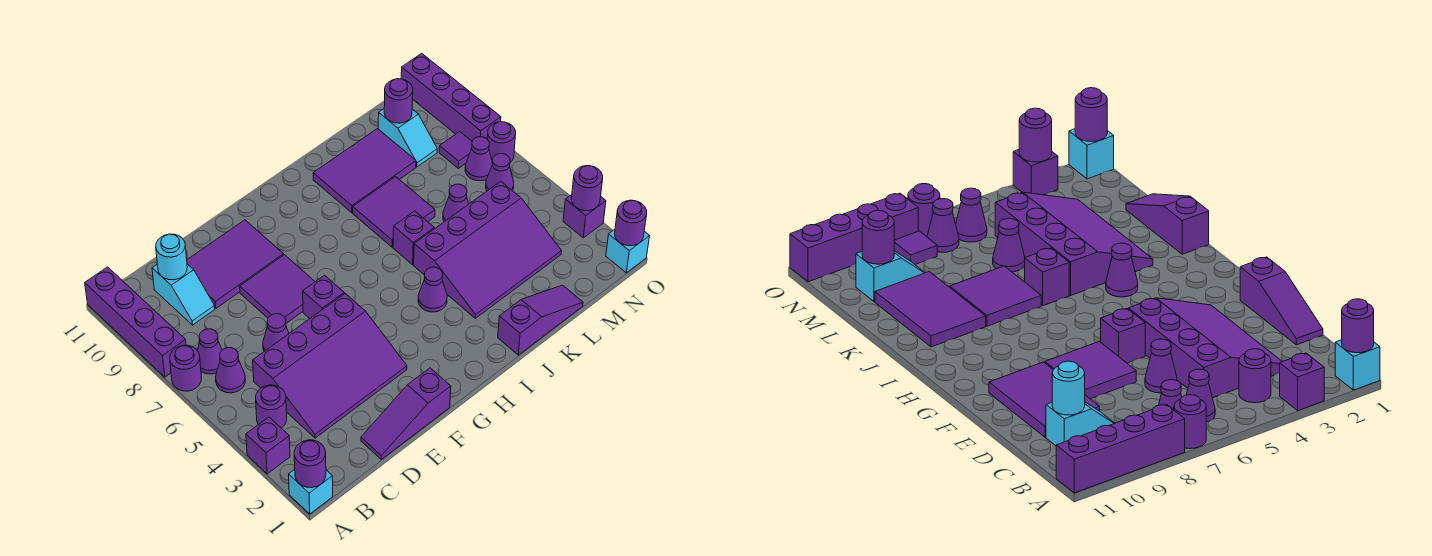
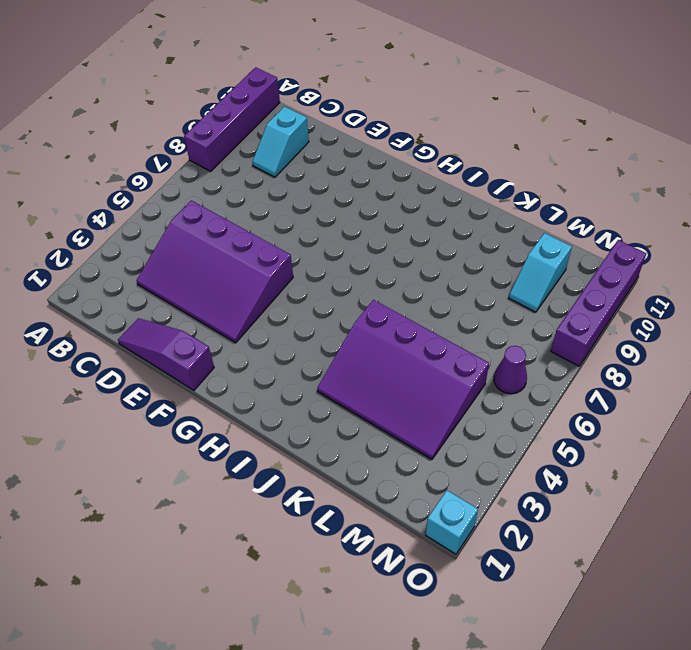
none -> cyan brick A1 level 1
none -> purple brick A3 level 1
none -> purple round brick A7 level 1
none -> purple round brick B4 level 1

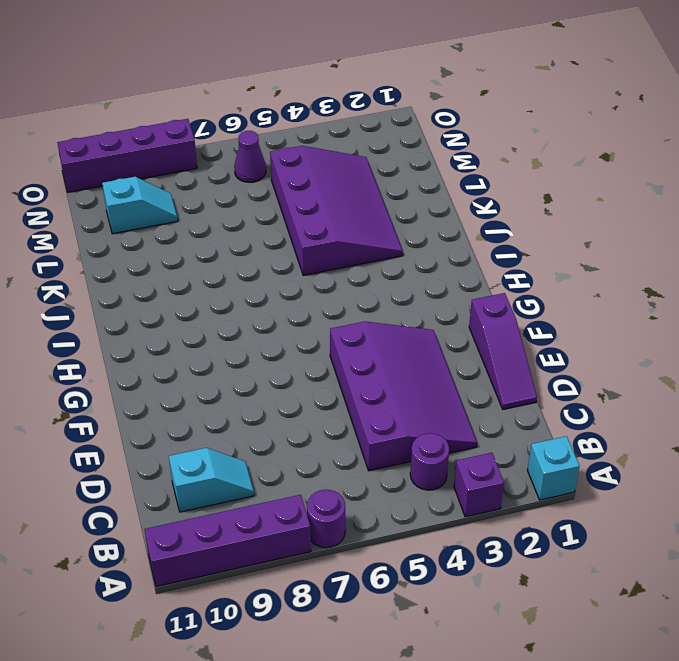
none -> purple cone B6 level 1
none -> purple cone B7 level 1
none -> purple cone D6 level 1
none -> purple tile D9:F10 level 1

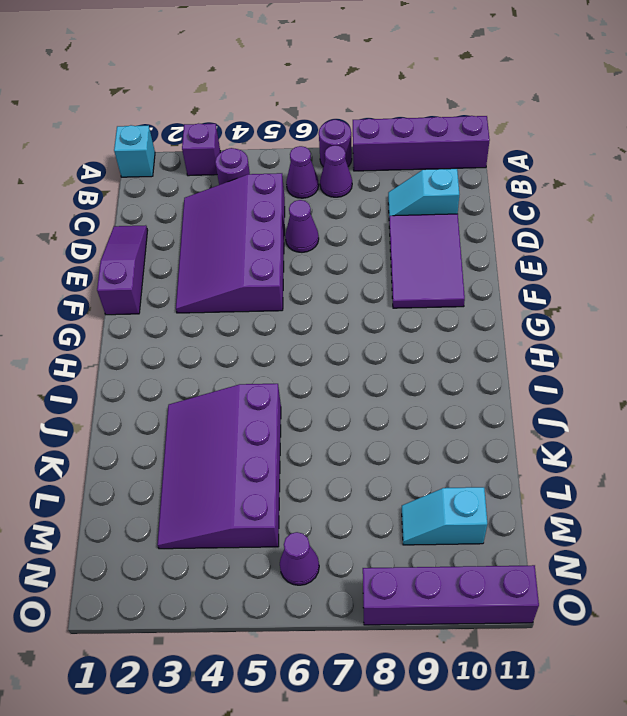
none -> purple tile E7:F8 level 1
none -> purple brick F6 level 1
none -> purple cone I4 level 1
none -> purple slope J1:L1 level 1 top J

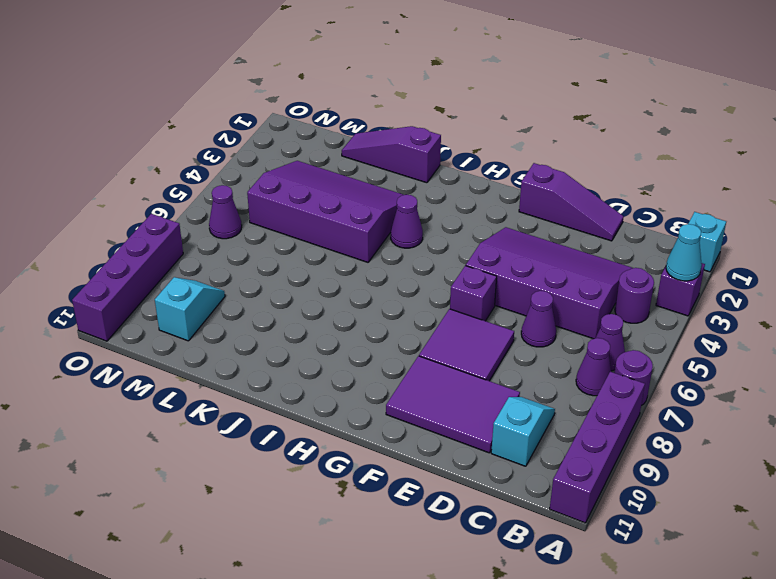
cyan cone A3 level 2 -> none
none -> purple brick J6 level 1
none -> purple tile J7:K8 level 1
none -> purple tile J9:L10 level 1
none -> purple cone L6 level 1

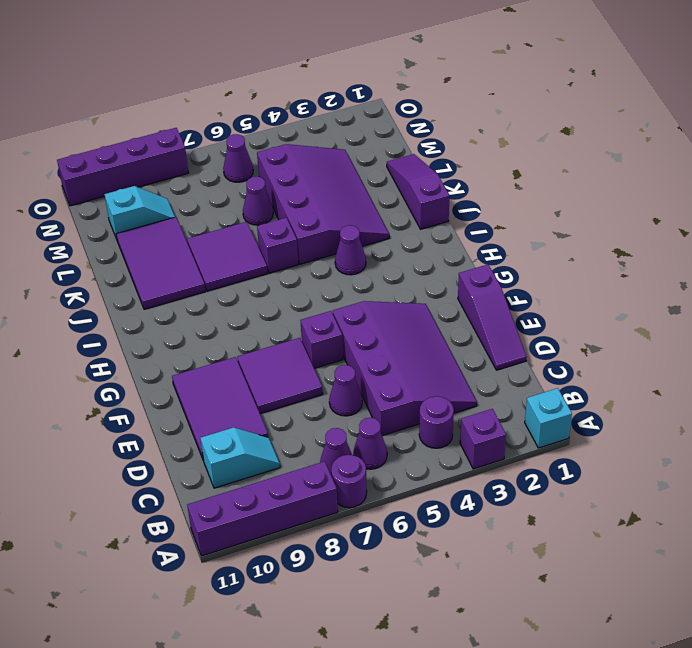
none -> purple cone N7 level 1
none -> purple tile N8 level 1
none -> cyan brick O1 level 1
none -> purple brick O3 level 1

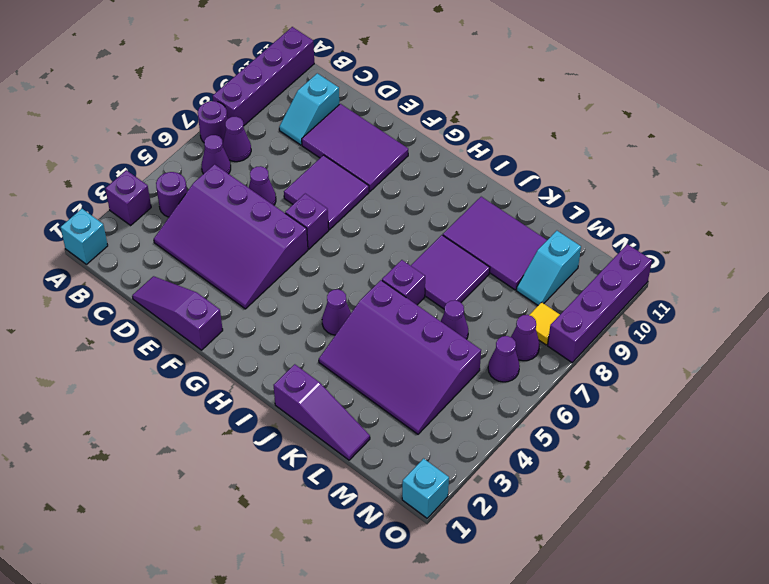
yellow tile N8 level 1 -> purple tile N8 level 1
none -> purple brick O3 level 1
none -> purple round brick O7 level 1
none -> purple round brick A1 level 2
none -> cyan round brick C10 level 2

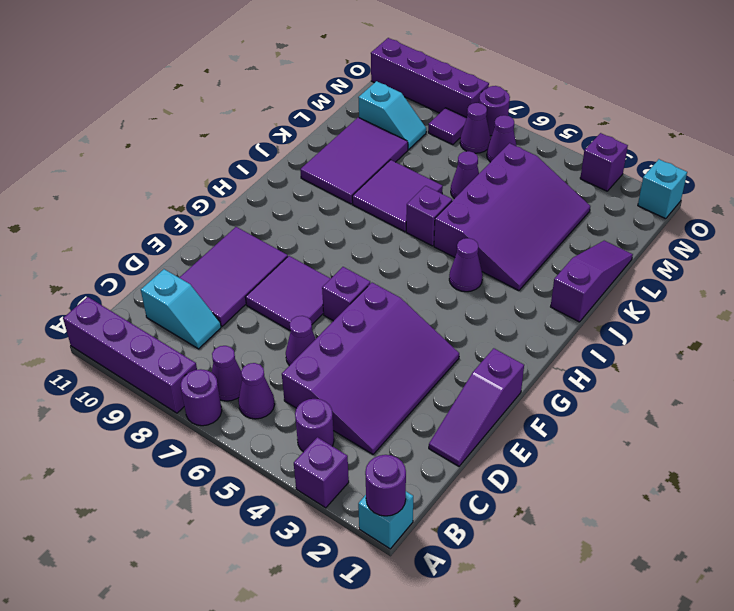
none -> cyan round brick C10 level 2
none -> purple round brick M10 level 2
none -> purple round brick O1 level 2
none -> purple round brick O3 level 2

